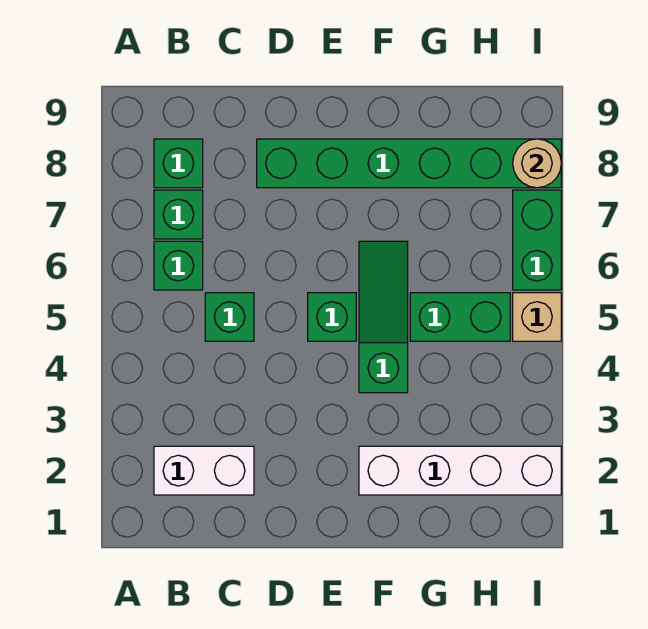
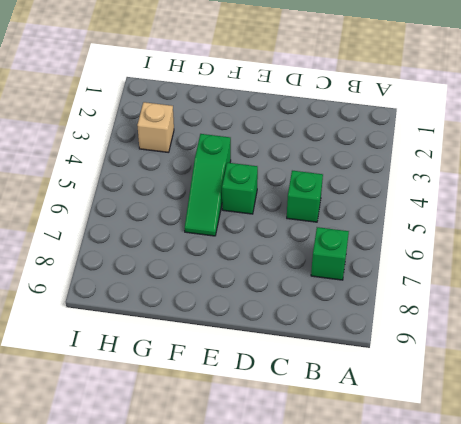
tan brick H3 level 1 -> tan brick I5 level 1
none -> white brick B2:C2 level 1
none -> green brick B6 level 1
none -> green brick B8 level 1

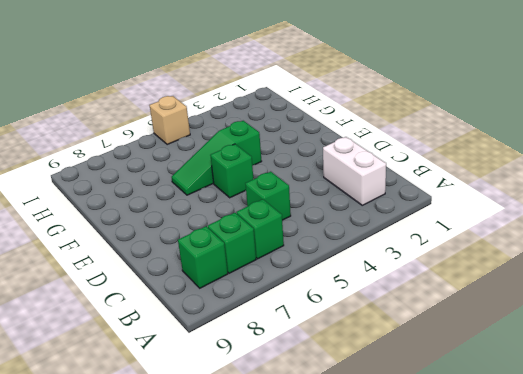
none -> green brick D8:I8 level 1
none -> white brick F2:I2 level 1
none -> green brick G5:H5 level 1

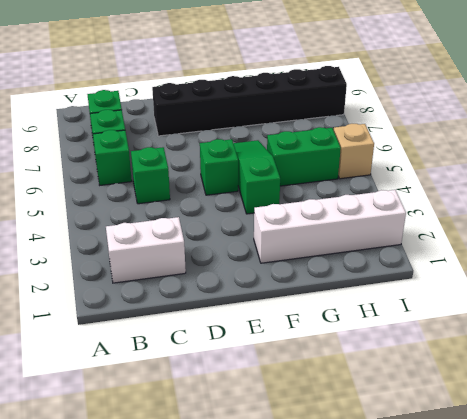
black brick D8:I8 level 1 -> green brick D8:I8 level 1
none -> green brick I6:I7 level 1
none -> tan round brick I8 level 2

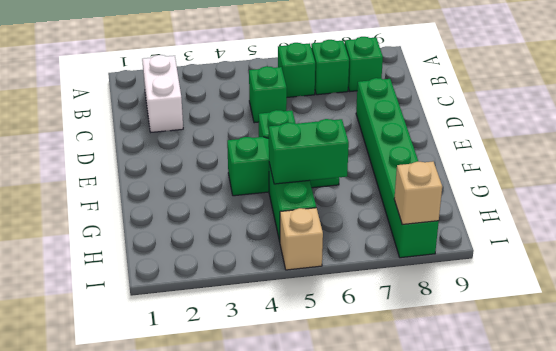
green brick G5:G6 level 2 -> green brick I6:I7 level 1
tan brick I8 level 2 -> tan round brick I8 level 2
none -> white brick F2:I2 level 1

